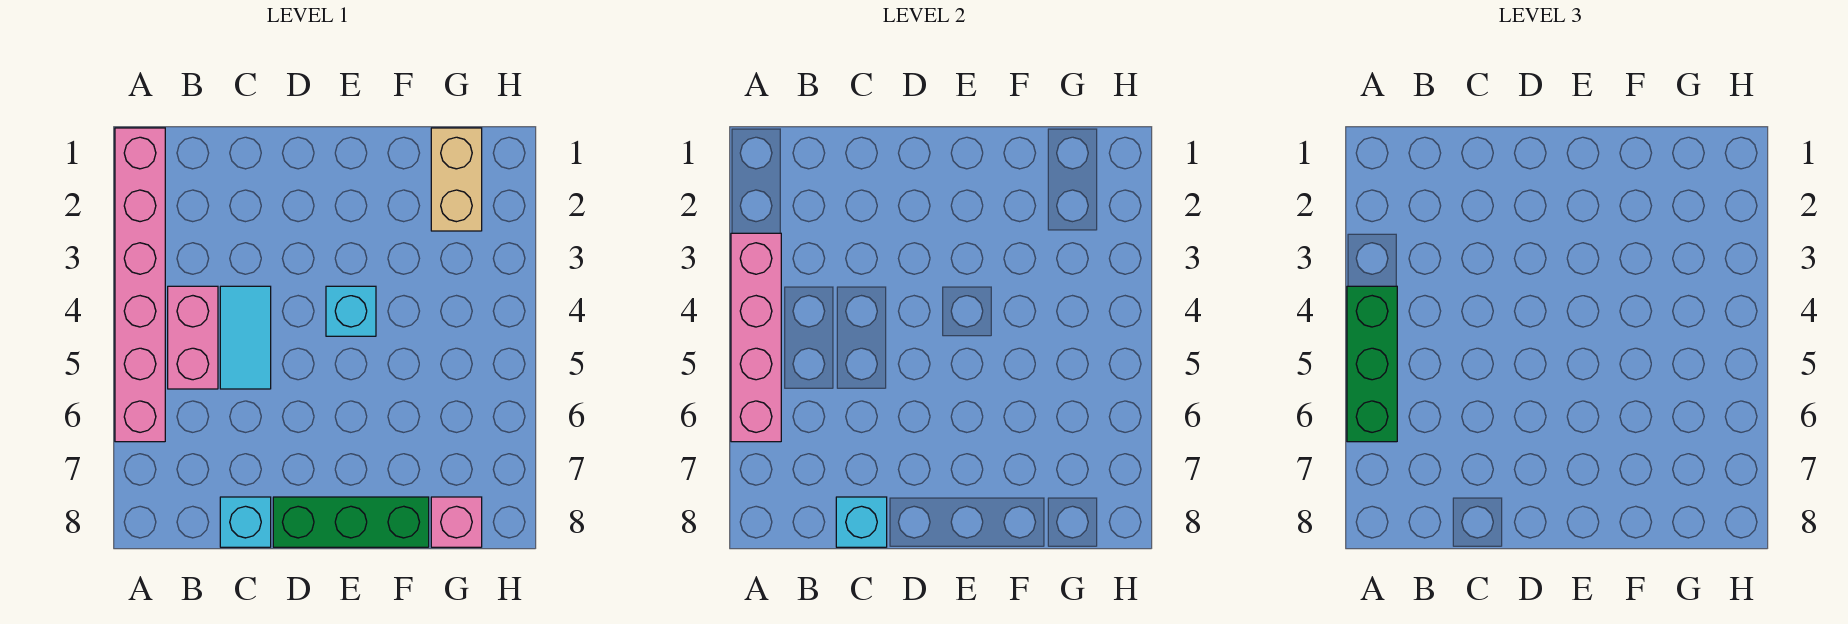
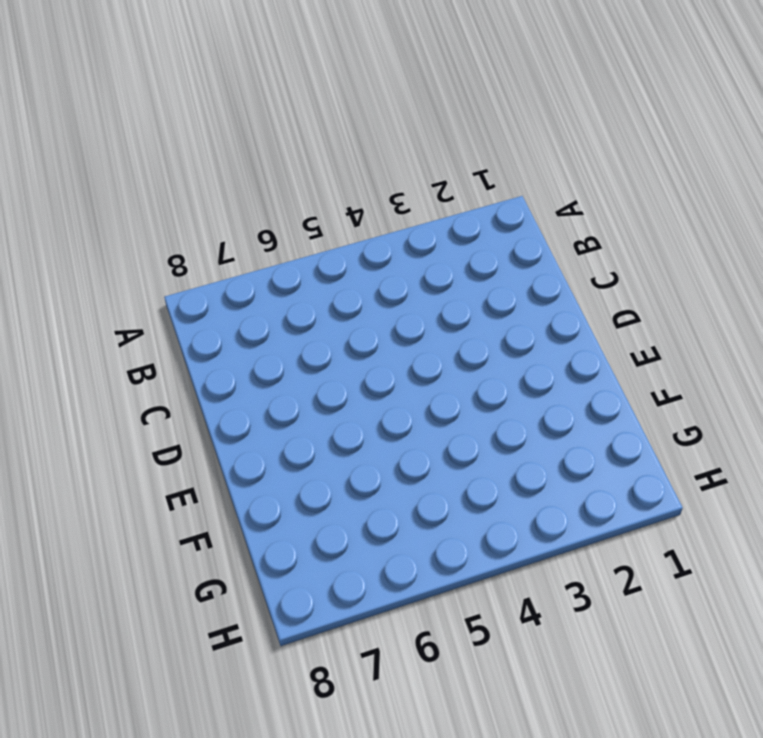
none -> pink brick A1:A6 level 1
none -> pink brick B4:B5 level 1

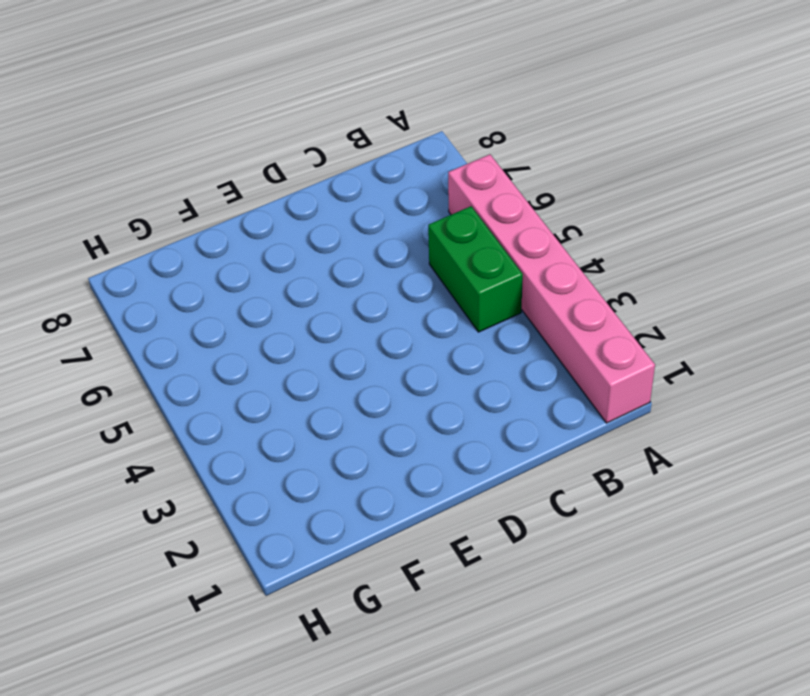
green brick B4:B5 level 1 -> pink brick B4:B5 level 1
none -> cyan tile C4:C5 level 1
none -> cyan brick C8 level 1

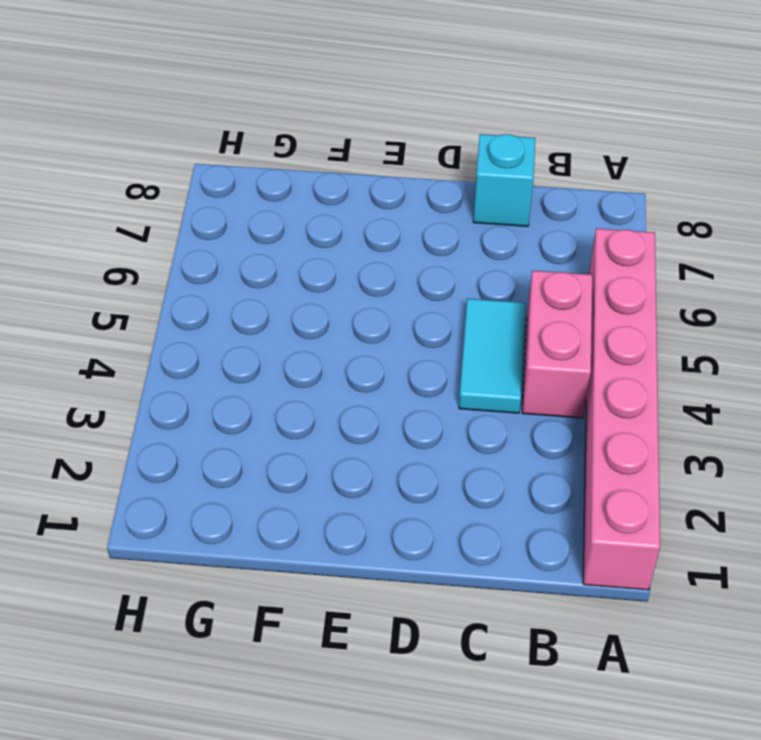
none -> green brick D8:F8 level 1
none -> cyan brick E4 level 1

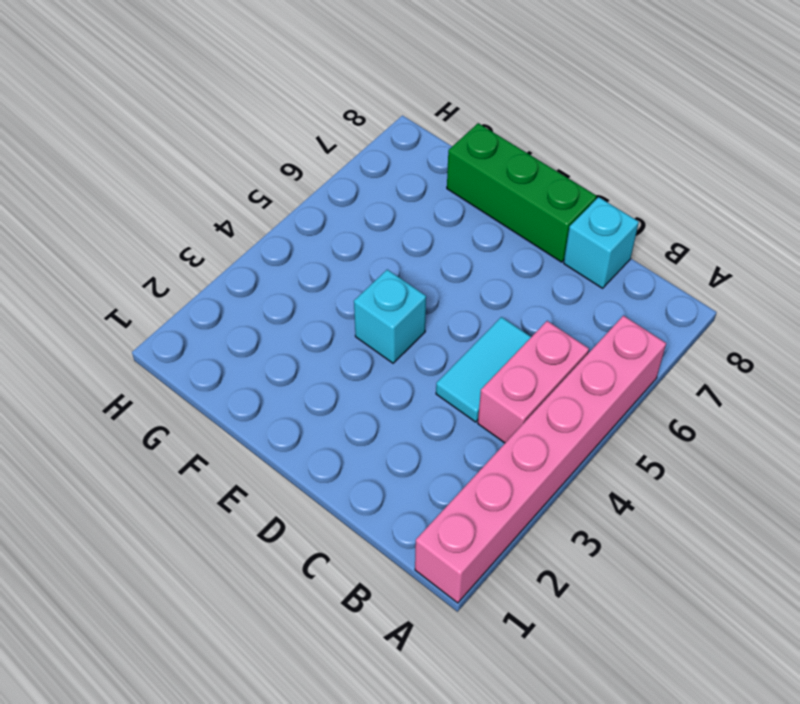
none -> tan brick G1:G2 level 1
none -> pink brick G8 level 1

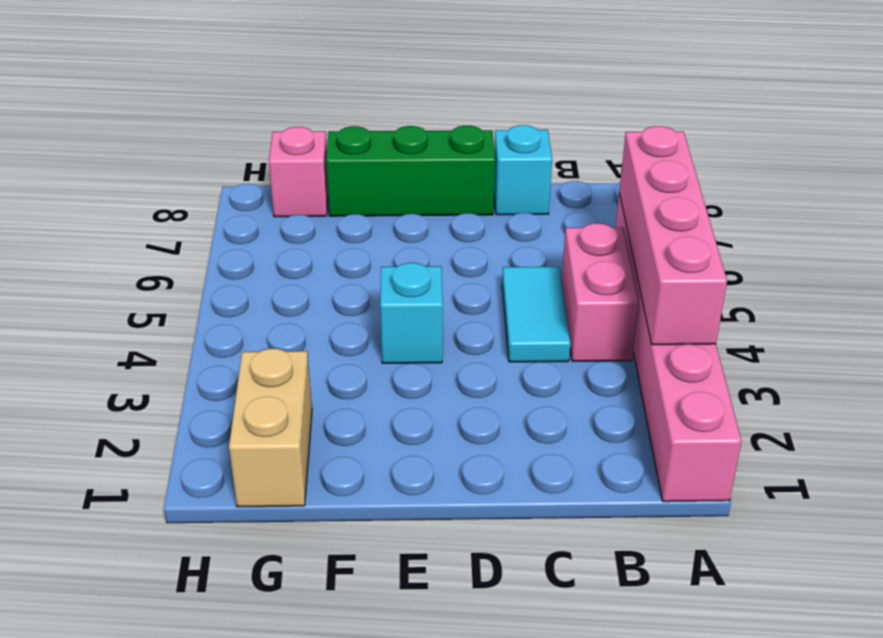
none -> cyan brick C8 level 2
none -> green brick A4:A6 level 3

